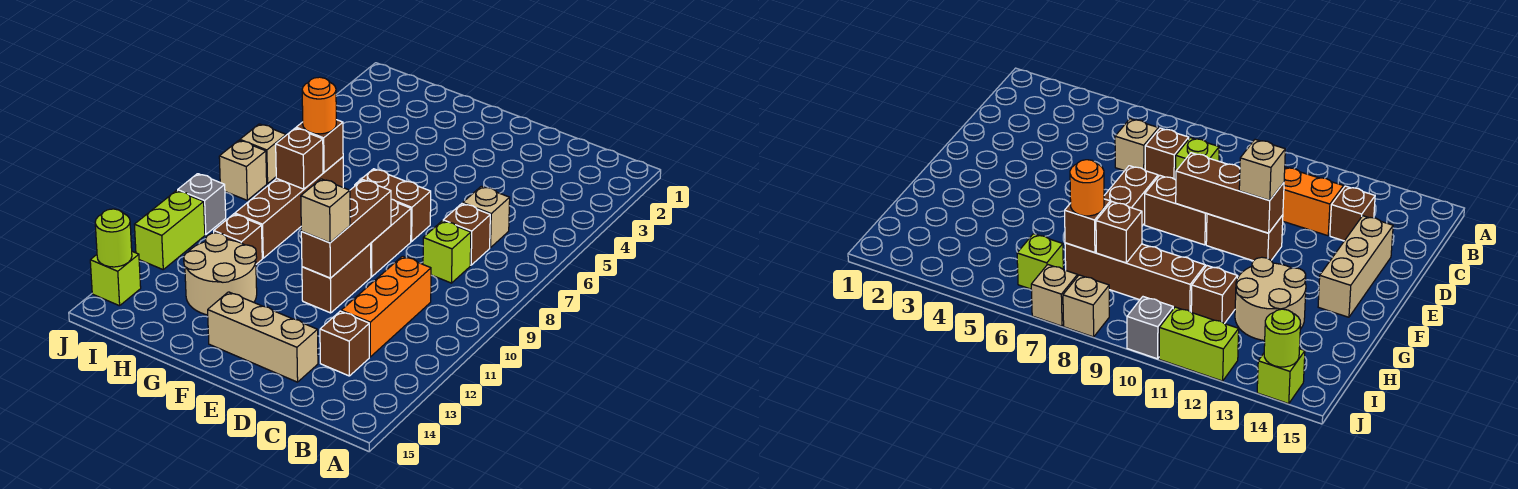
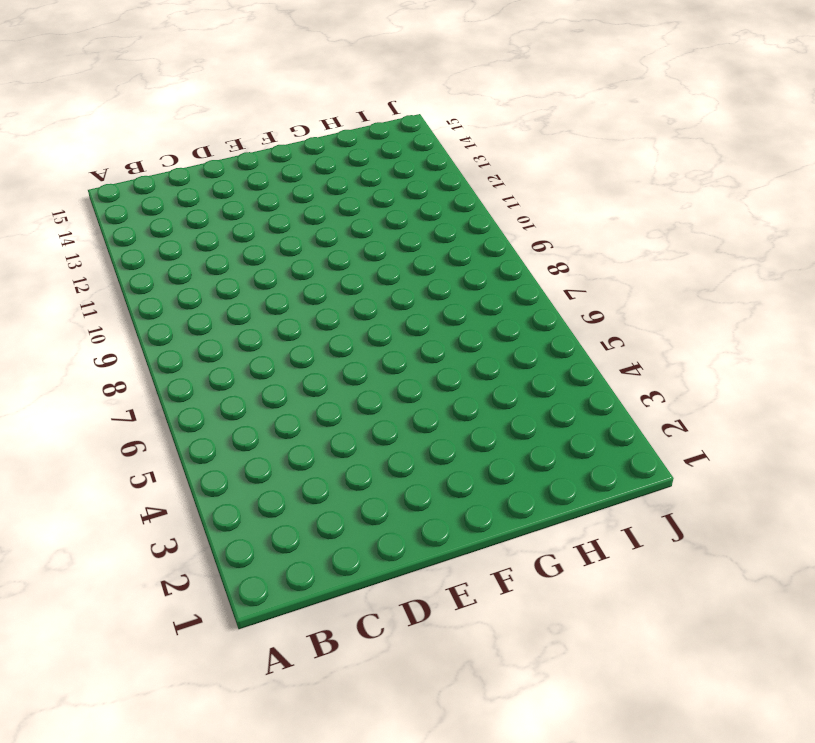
none -> tan brick C6 level 1
none -> brown brick C7 level 1
none -> lime brick C8 level 1

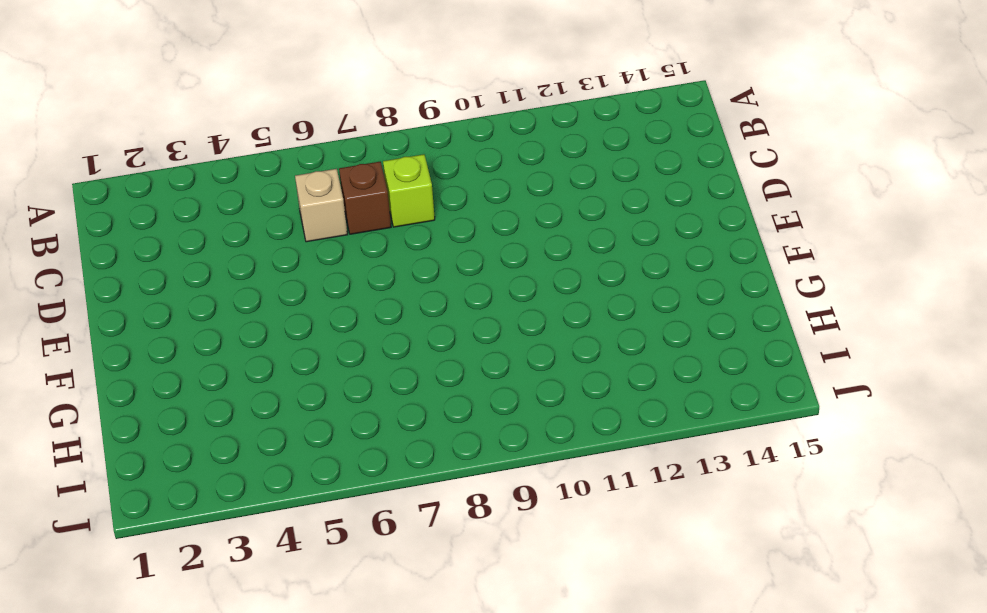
none -> orange brick C10:C12 level 1
none -> brown brick C13 level 1
none -> tan brick D14:F14 level 1

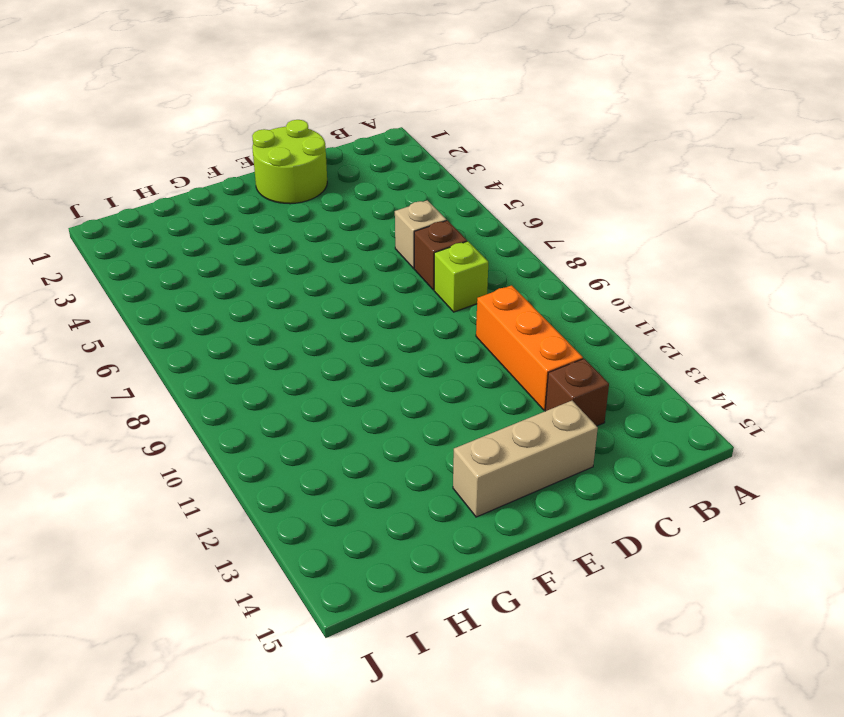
lime round brick D1:E2 level 1 -> none
none -> brown brick E7:F7 level 1
none -> brown brick E8:E9 level 1
none -> brown brick E10:E11 level 1

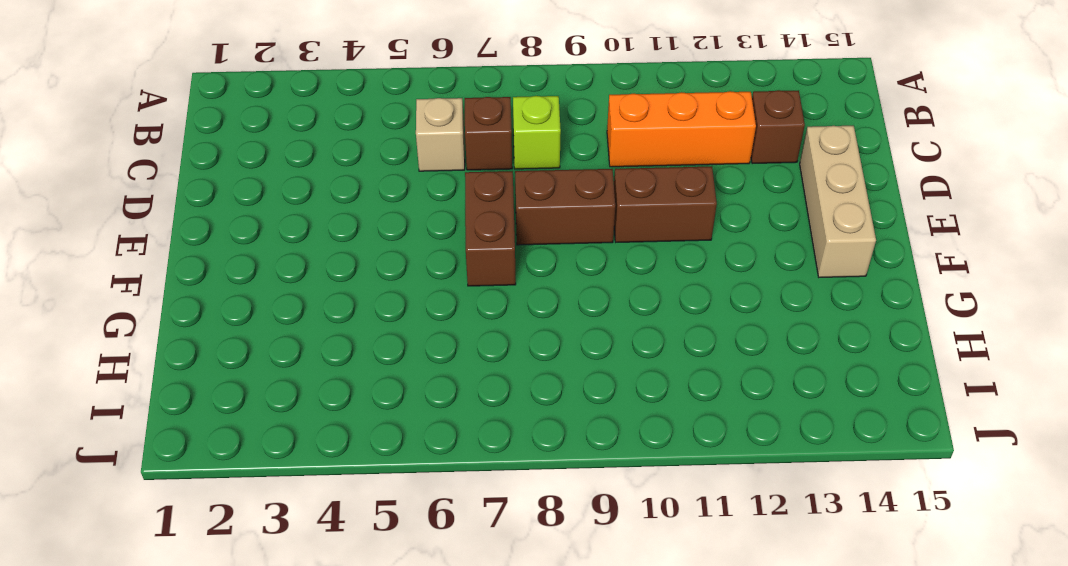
none -> tan round brick G12:H13 level 1
none -> brown brick H7:H10 level 1
none -> brown brick H11 level 1

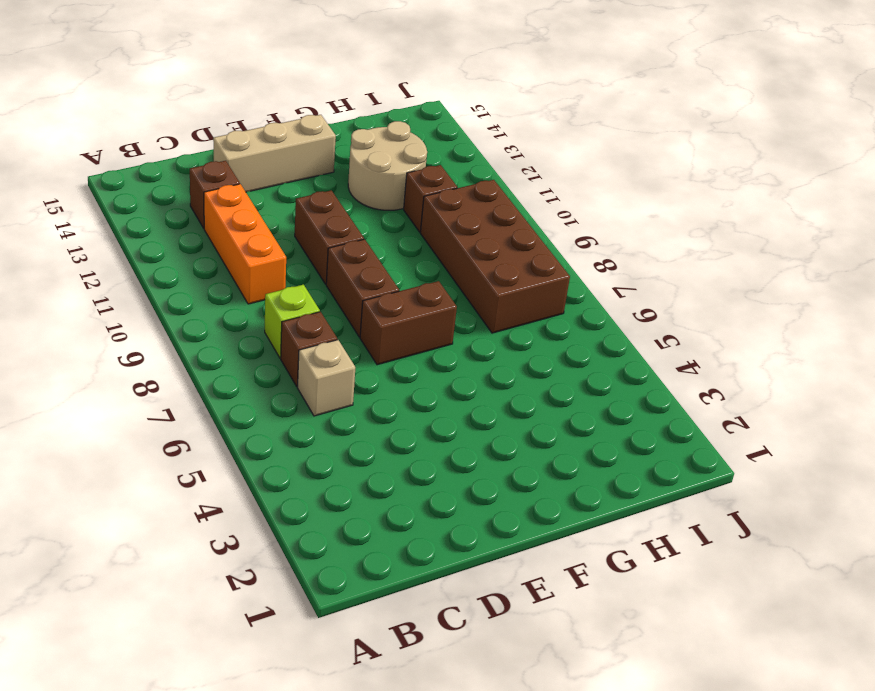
brown brick H7:I10 level 1 -> brown brick H7:H10 level 1
none -> lime brick I6 level 1
none -> tan brick J7 level 1
none -> tan brick J8 level 1

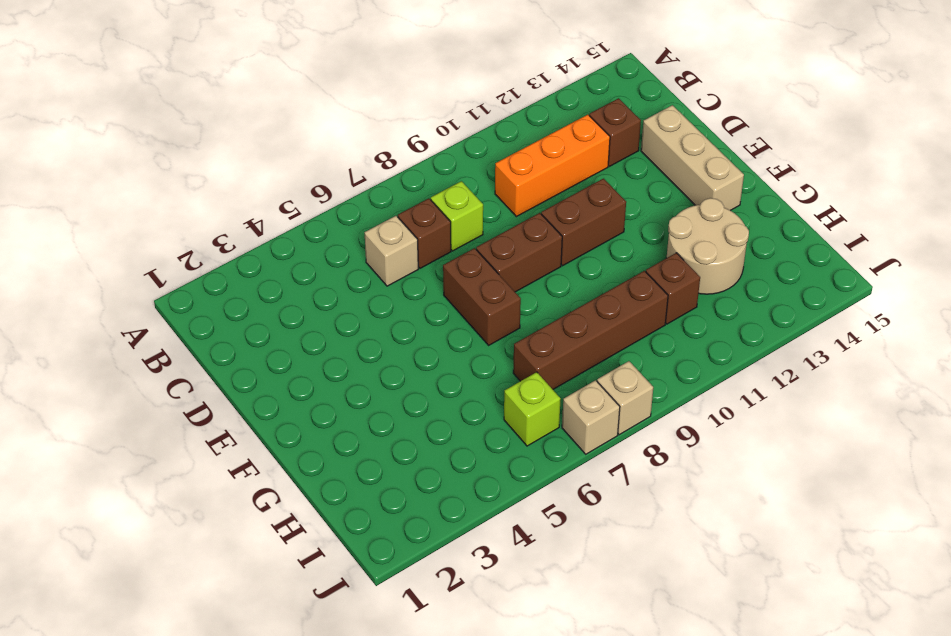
none -> grey brick J10 level 1
none -> lime brick J11:J12 level 1
none -> lime brick J14 level 1

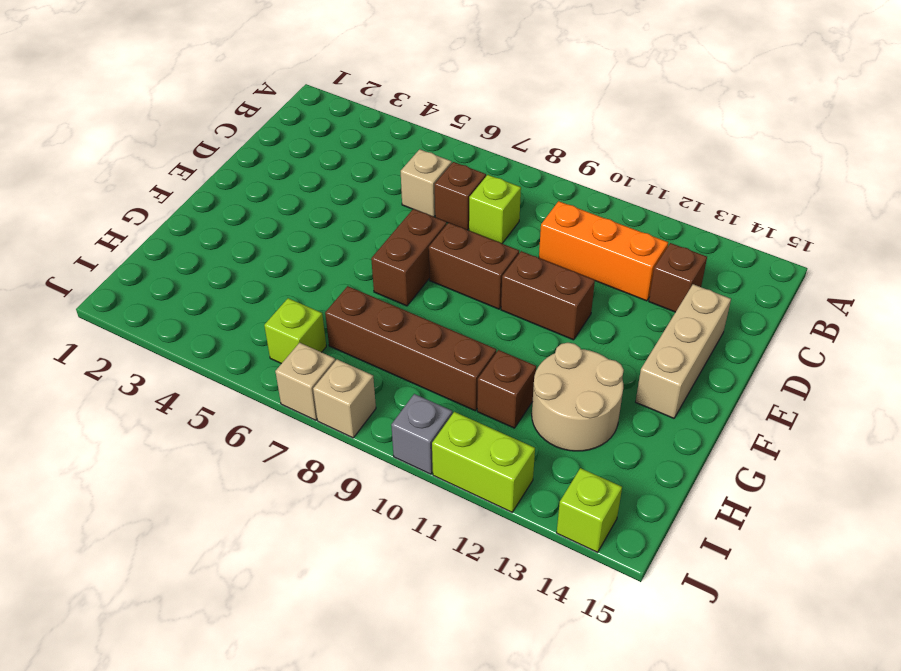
none -> brown brick E9:E11 level 2
none -> brown brick H7 level 2
none -> brown brick H8 level 2

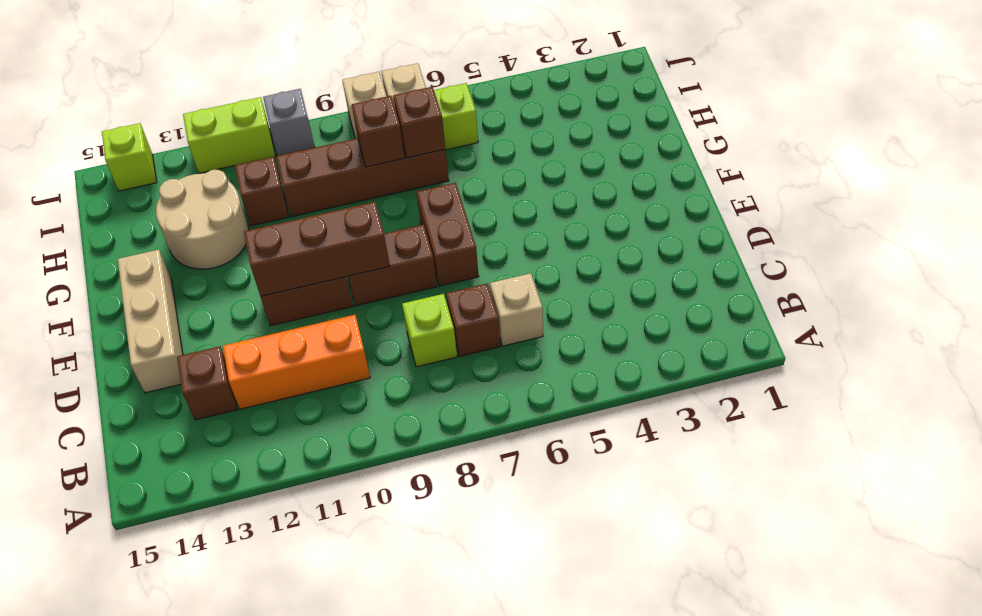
none -> lime round brick J14 level 2
none -> tan brick E11 level 3
none -> orange round brick H7 level 3

